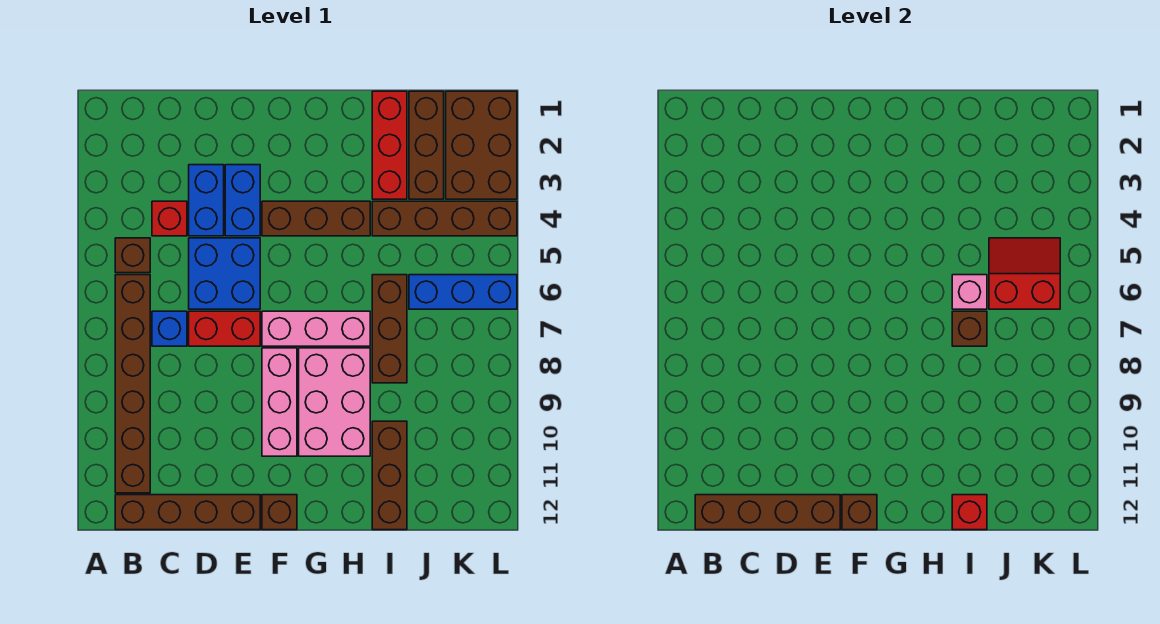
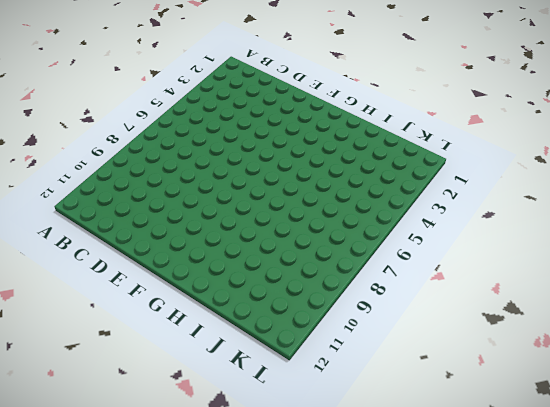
none -> brown brick B5 level 1
none -> brown brick B6:B11 level 1
none -> brown brick B12:E12 level 1

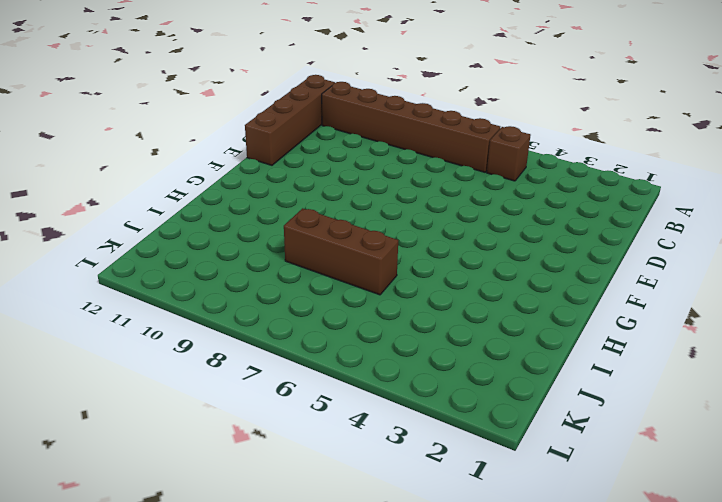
none -> red brick C4 level 1
none -> blue brick C7 level 1
none -> blue brick D3:D4 level 1

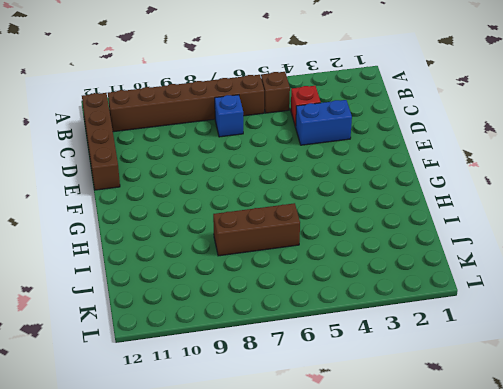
none -> blue brick D5:E6 level 1
none -> red brick D7:E7 level 1
none -> blue brick E3:E4 level 1

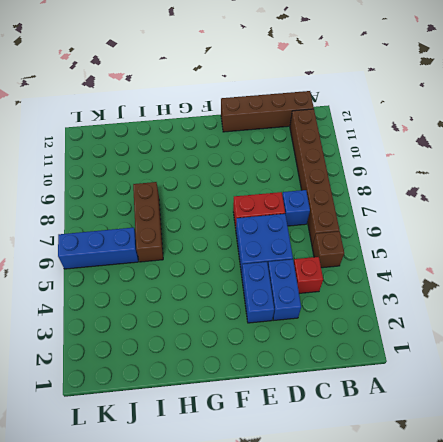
none -> brown brick F4:H4 level 1
none -> pink brick F7:H7 level 1
none -> pink brick F8:F10 level 1

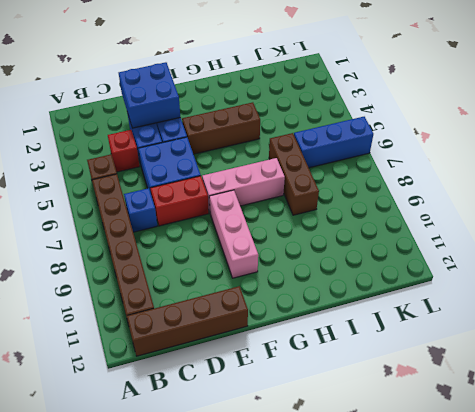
blue brick D2:E3 level 2 -> none
none -> brown brick F12 level 1
none -> pink brick G8:H10 level 1
none -> red brick I1:I3 level 1

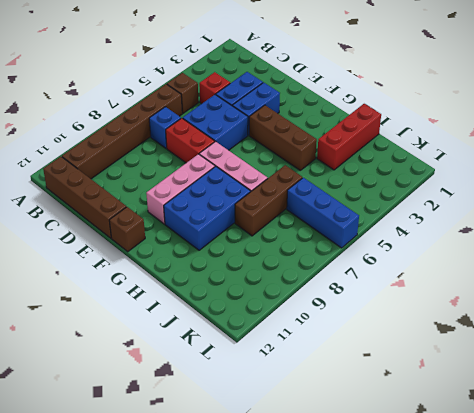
blue brick G8:H10 level 1 -> pink brick G8:H10 level 1
none -> brown brick I4:L4 level 1
none -> brown brick I10:I12 level 1
none -> brown brick J1:J3 level 1

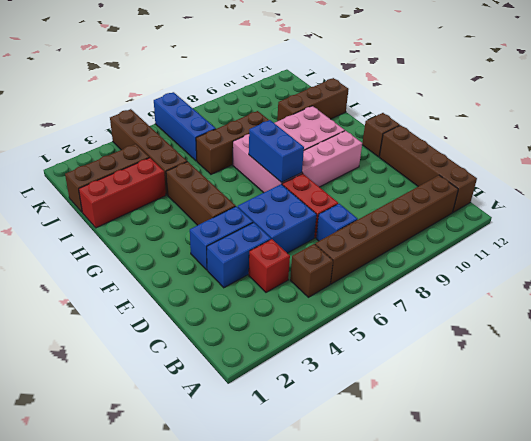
blue brick F7:G7 level 2 -> none
none -> brown brick K1:L3 level 1
none -> brown brick B12:E12 level 2
none -> brown brick F12 level 2

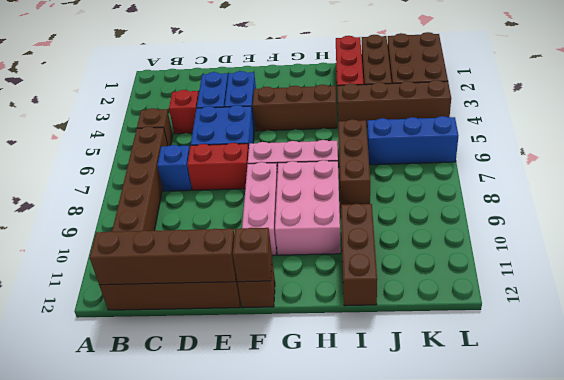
none -> pink brick I6 level 2
none -> brown brick I7 level 2
none -> red brick I12 level 2

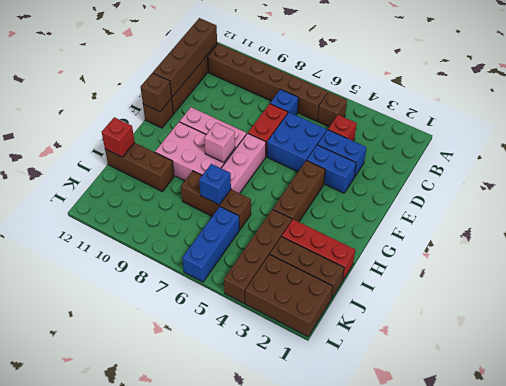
pink brick G8 level 2 -> pink brick I6 level 2
blue brick I7 level 2 -> brown brick I7 level 2
none -> red slope J5:K6 level 2 top 6

